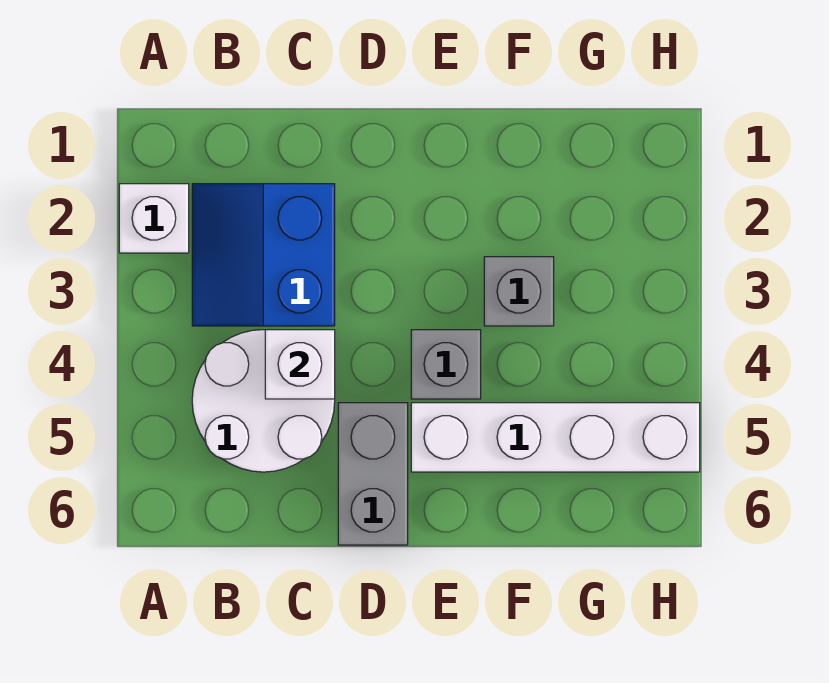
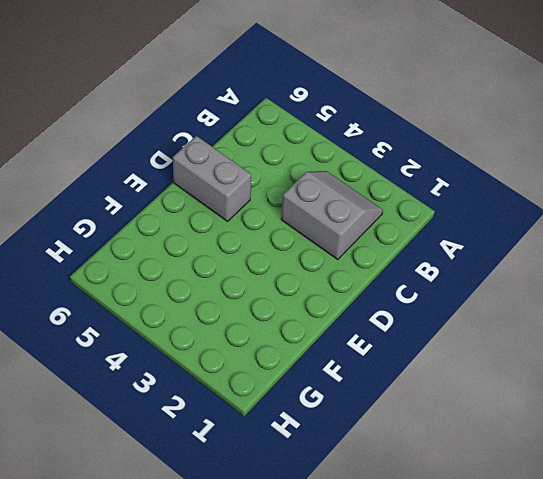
grey slope B2:C3 level 1 top C -> blue slope B2:C3 level 1 top C
none -> white brick A2 level 1
none -> white round brick B4:C5 level 1

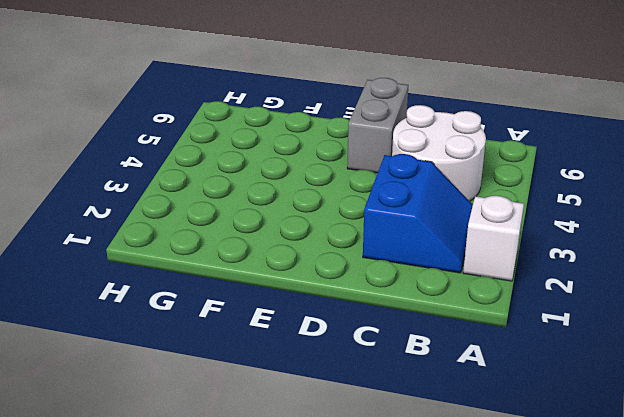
none -> grey brick E4 level 1
none -> white brick E5:H5 level 1

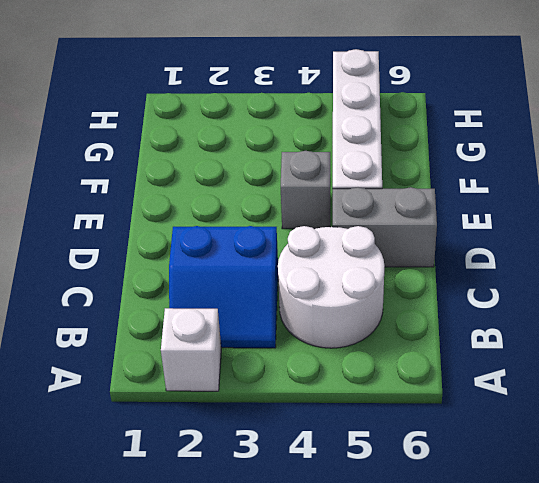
none -> grey brick F3 level 1
none -> white brick C4 level 2

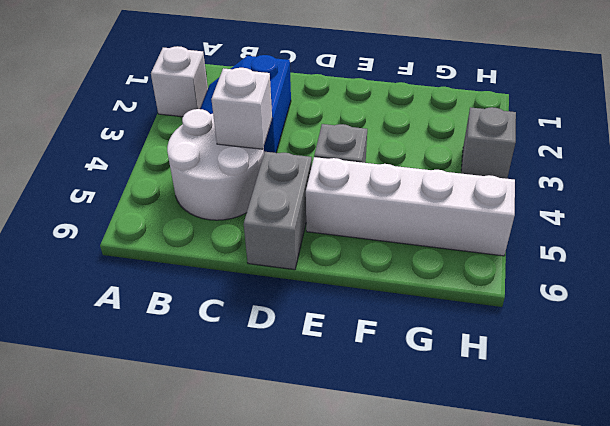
grey brick H3 level 1 -> grey brick F3 level 1

